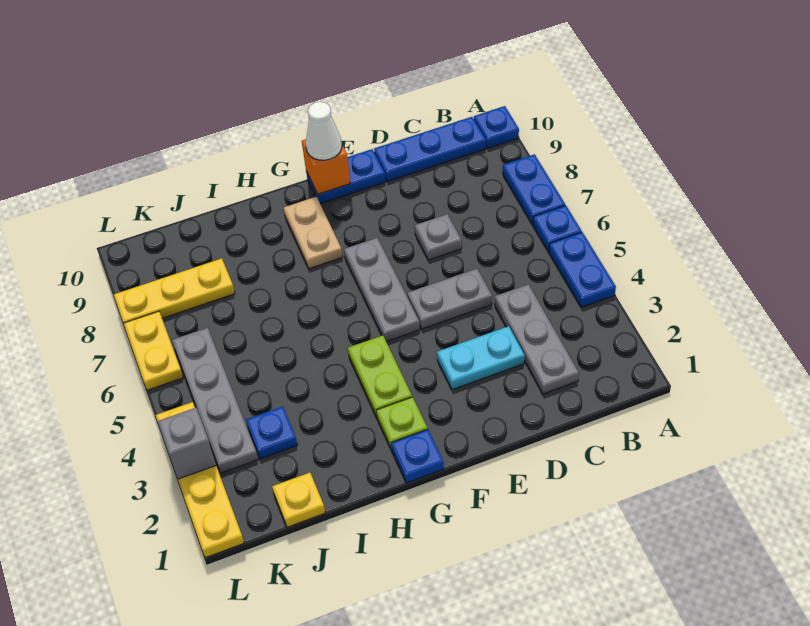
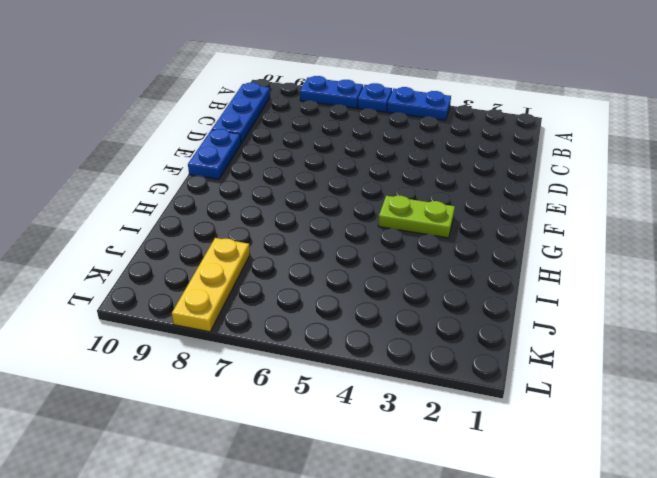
none -> blue plate A10 level 1
none -> grey plate C2:C4 level 1
none -> cyan plate D3:E3 level 1

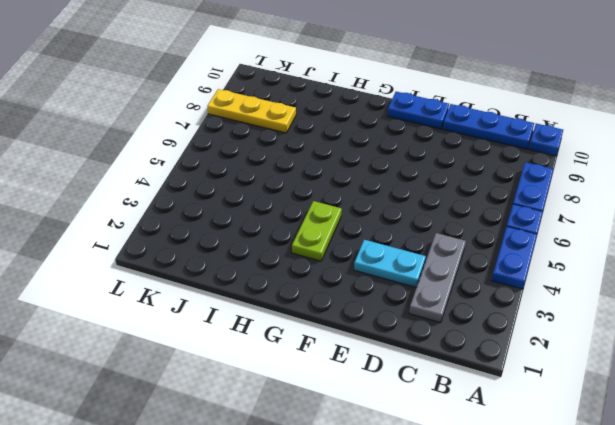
none -> grey plate D5:E5 level 1
none -> grey plate D7 level 1
none -> grey plate F5:F7 level 1

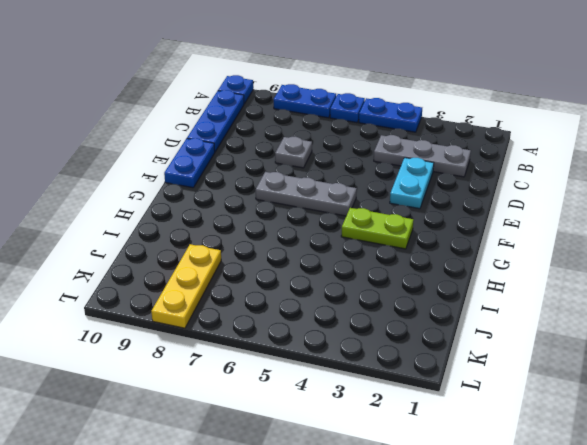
none -> grey plate D5:E5 level 1
none -> blue plate G1 level 1
none -> lime plate G2 level 1

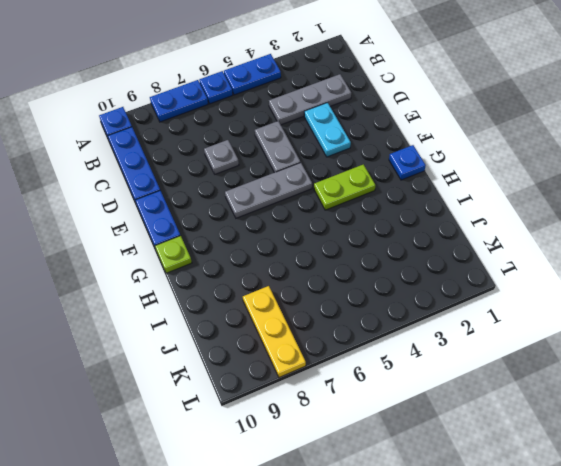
lime plate G10 level 1 -> lime plate G2 level 1
none -> tan plate G8:G9 level 1
none -> yellow plate J1 level 1
none -> blue plate J3 level 1

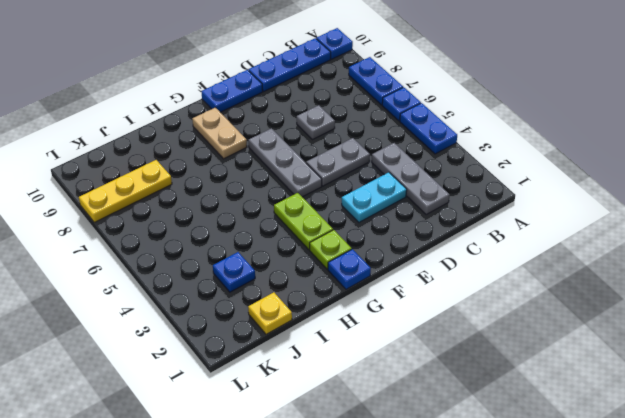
none -> grey plate K3:K6 level 1
none -> yellow plate L1:L4 level 1
none -> yellow plate L6:L7 level 1

